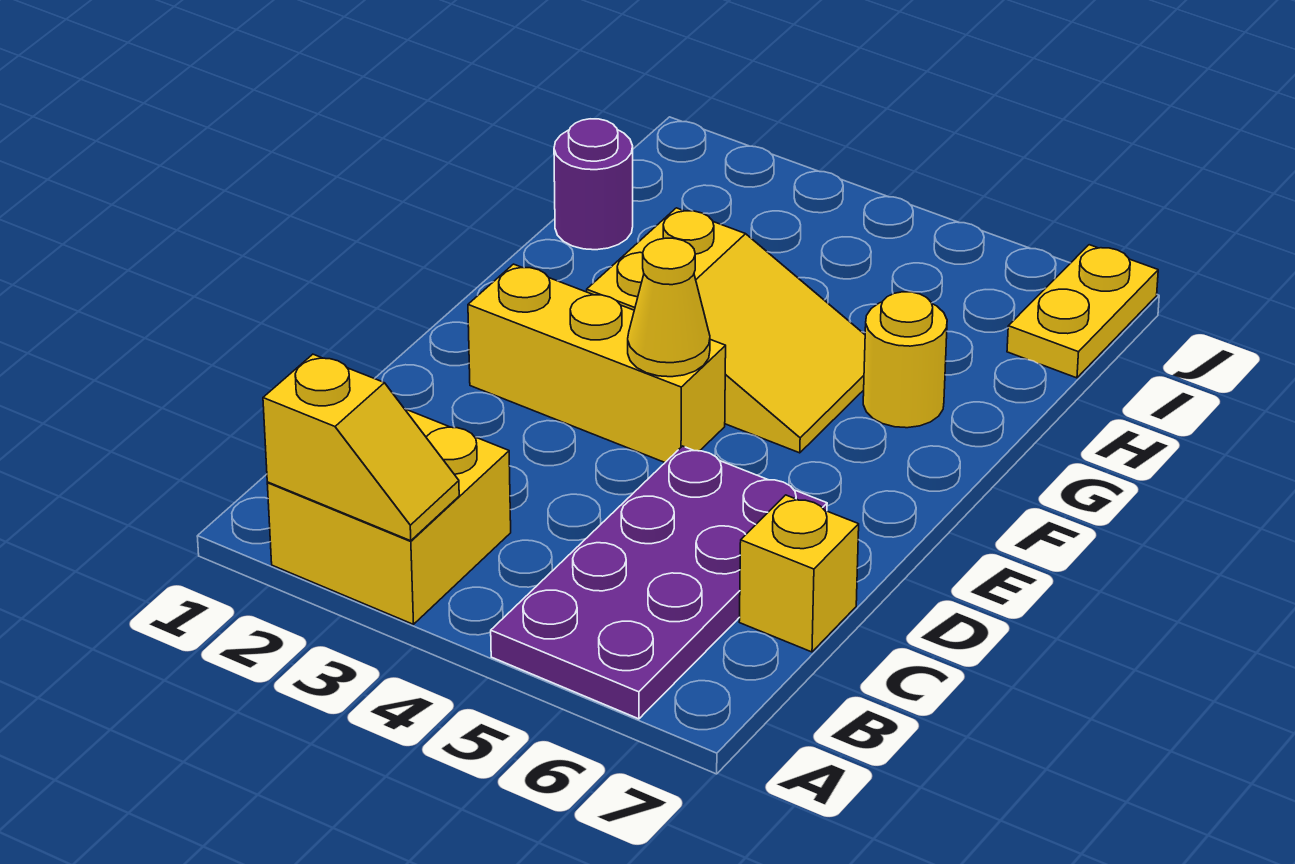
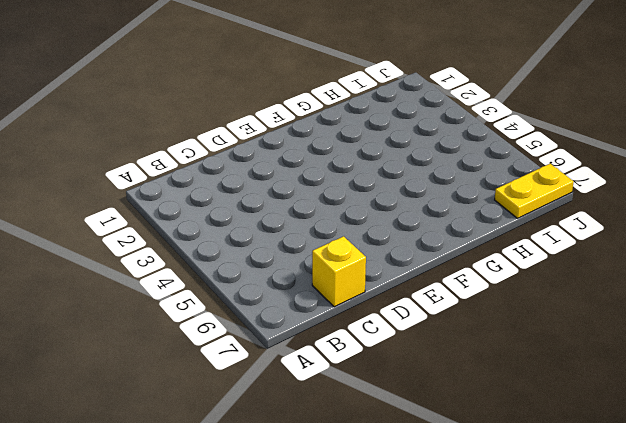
none -> yellow brick A2:B3 level 1
none -> purple plate A5:D6 level 1

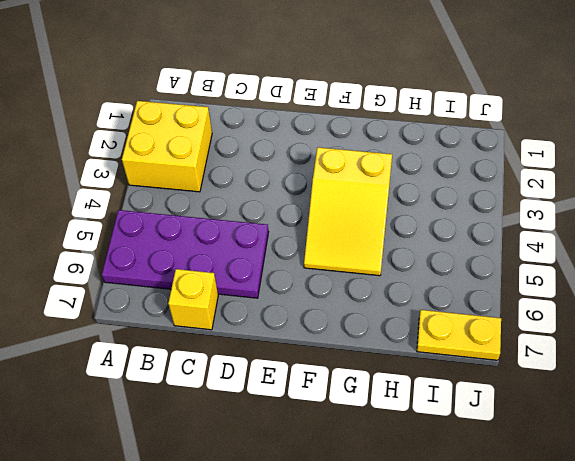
none -> yellow brick E2:E4 level 1
none -> yellow round brick G6 level 1

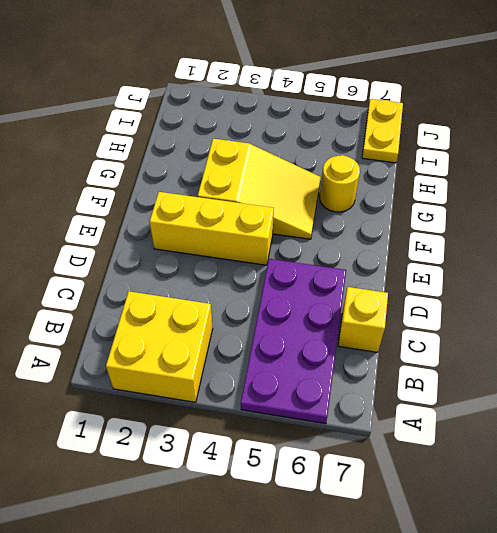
none -> purple round brick H1 level 1
none -> yellow slope A2:A3 level 2 top 2

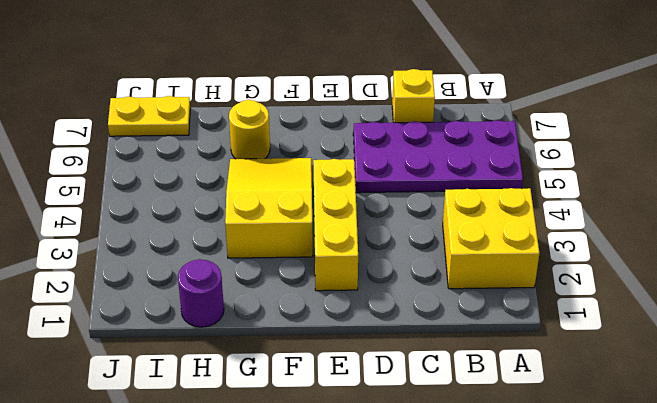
none -> yellow slope A2:A3 level 2 top 2
none -> yellow cone E4 level 2

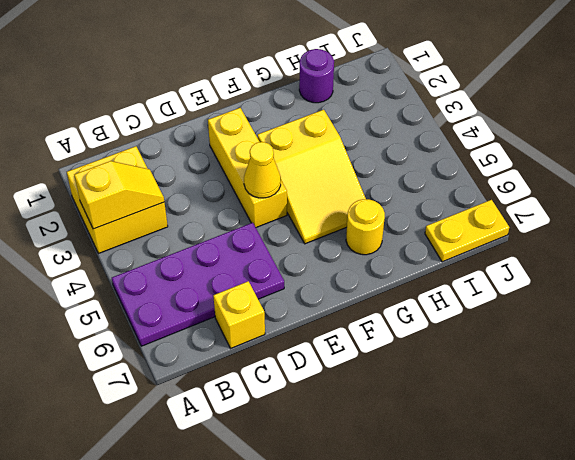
yellow slope A3:B3 level 2 top A -> yellow slope A2:A3 level 2 top 2

